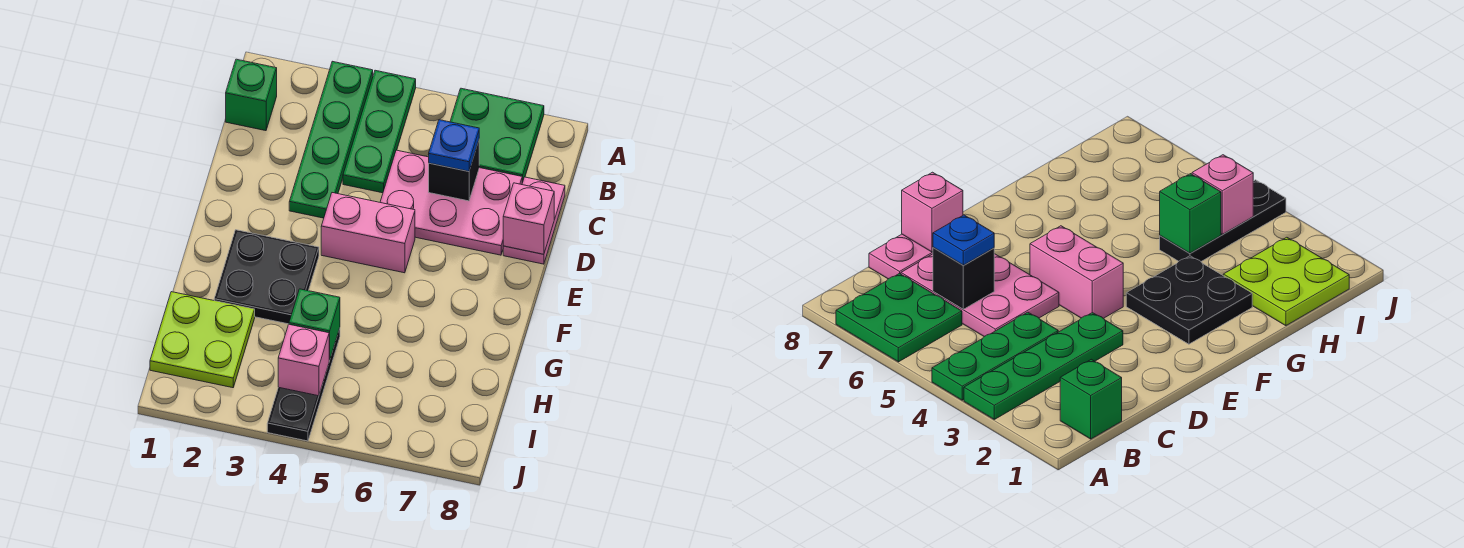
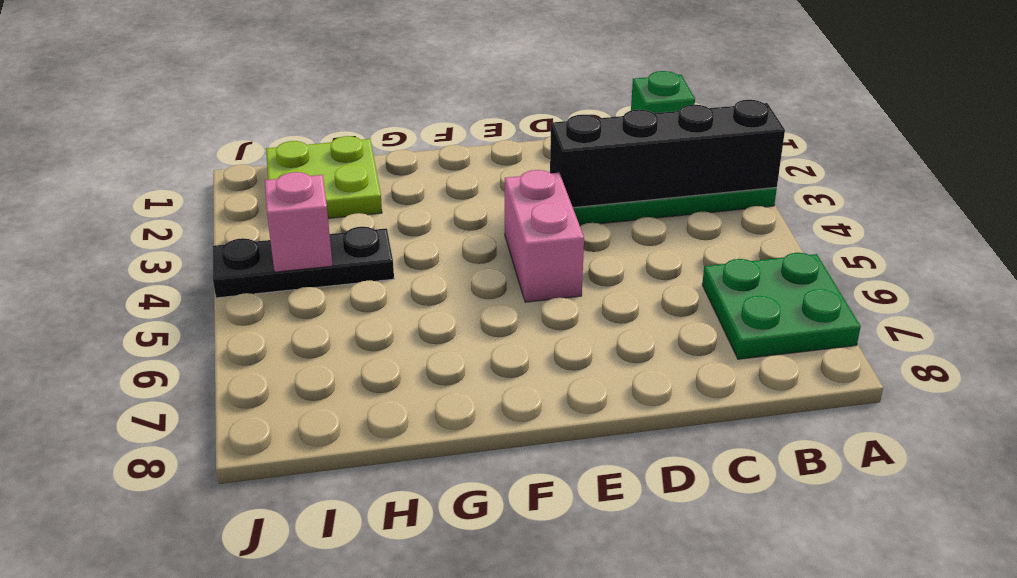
black brick A3:D3 level 2 -> none
none -> green plate A4:C4 level 1
none -> pink plate C5:D7 level 1
none -> pink plate C8:D8 level 1

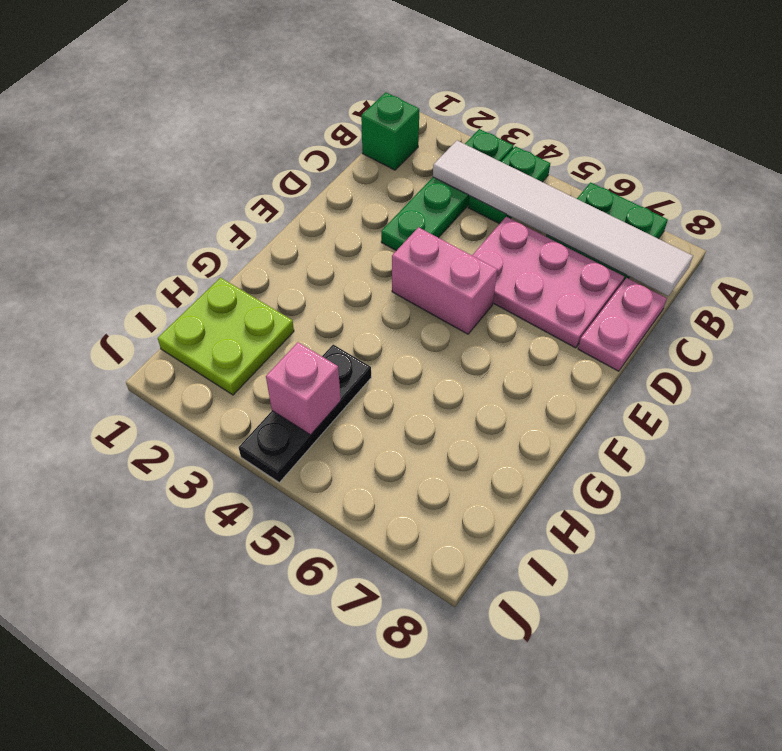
green plate A4:B4 level 1 -> green plate A4:C4 level 1
white tile B3:B8 level 2 -> none
none -> black plate F2:G3 level 1
none -> black brick C6 level 2
none -> pink brick D8 level 2

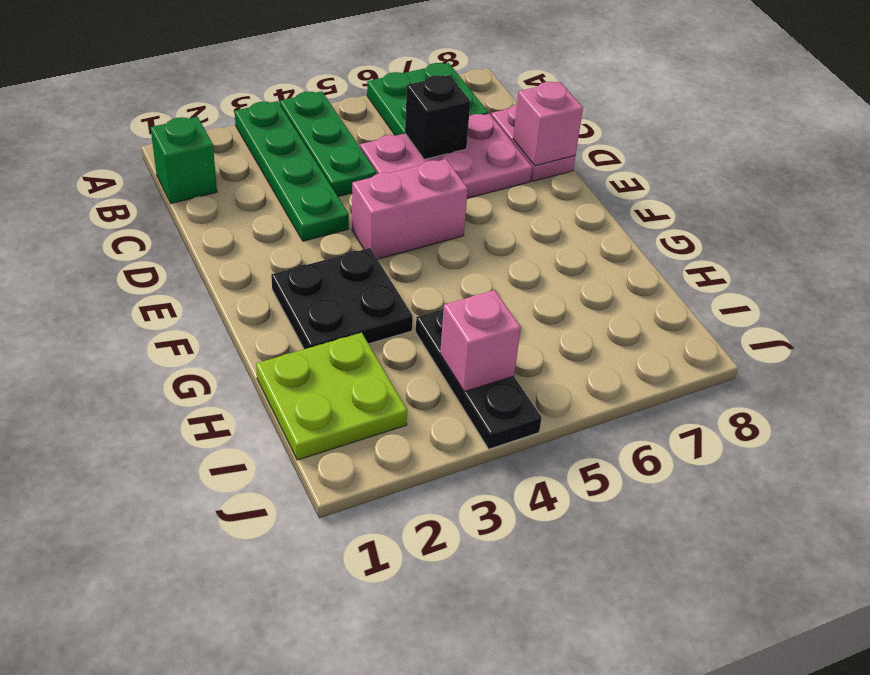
none -> green brick H4 level 2
none -> blue plate C6 level 3

